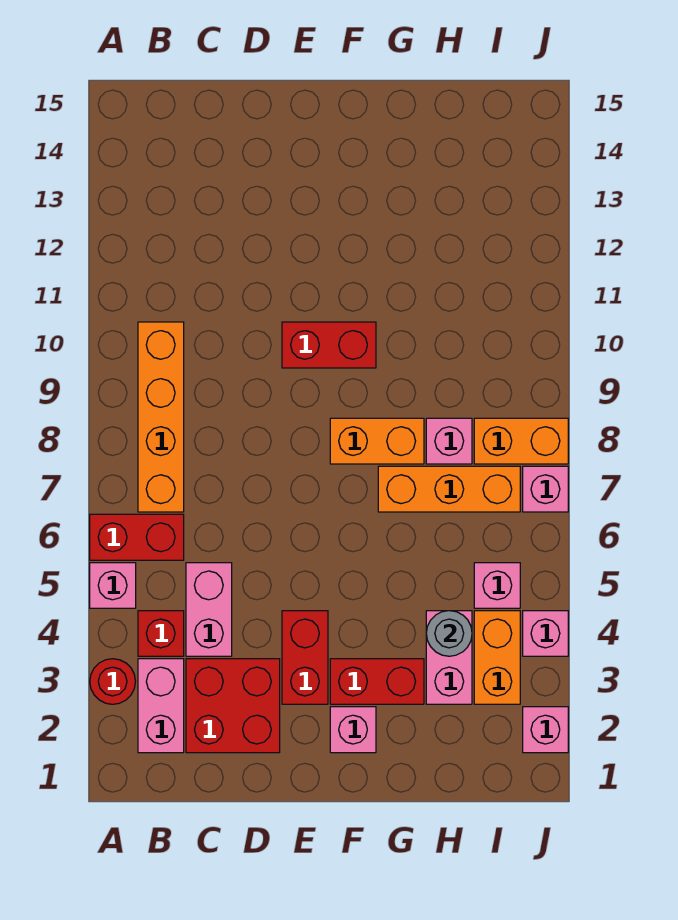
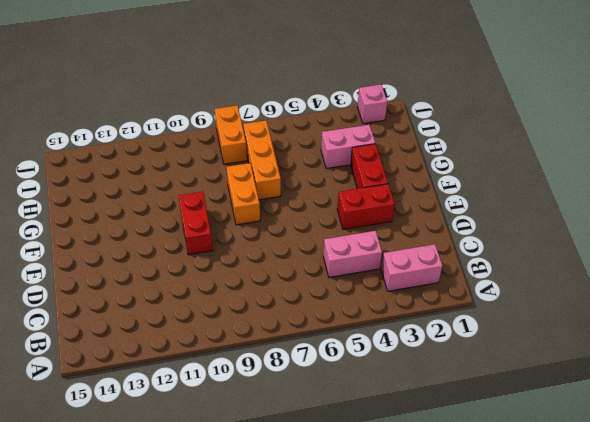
none -> red round brick A3 level 1
none -> pink brick A5 level 1
none -> red brick A6:B6 level 1

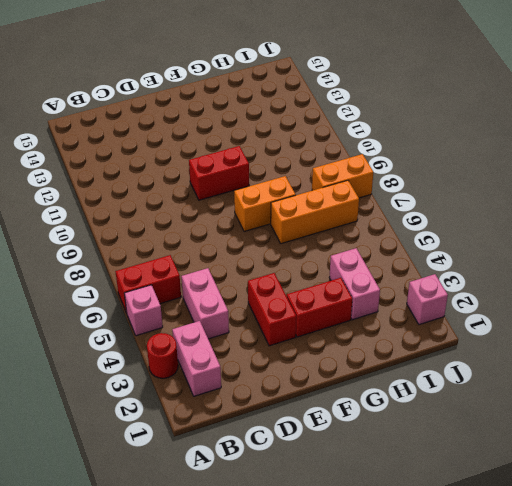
none -> red brick B4 level 1
none -> orange brick B7:B10 level 1
none -> red brick C2:D3 level 1

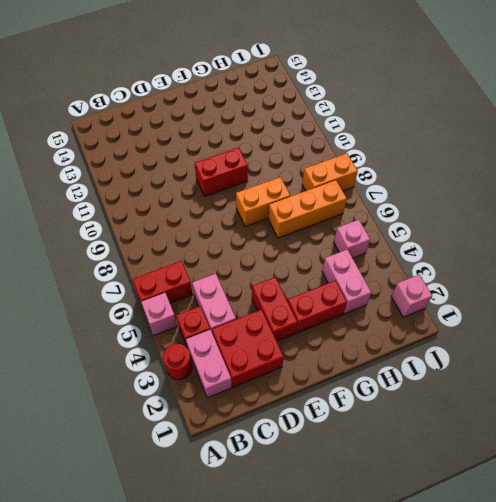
none -> orange brick B7:B10 level 1
none -> pink brick F2 level 1
none -> pink brick H8 level 1

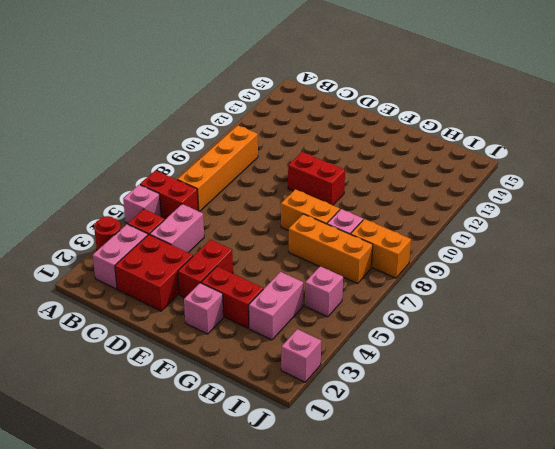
none -> orange brick I3:I4 level 1
none -> pink brick J4 level 1
none -> pink brick J7 level 1

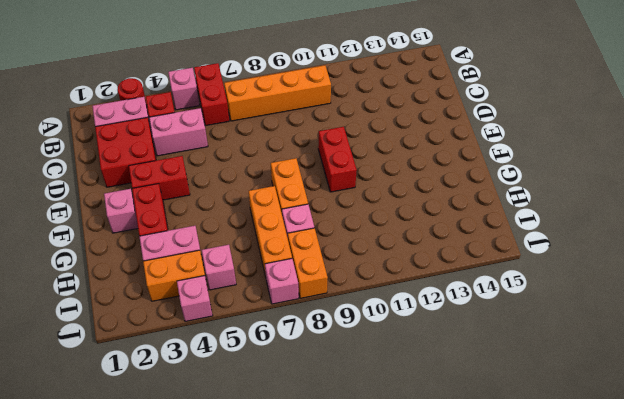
none -> pink brick J2 level 1
none -> grey round brick H4 level 2

